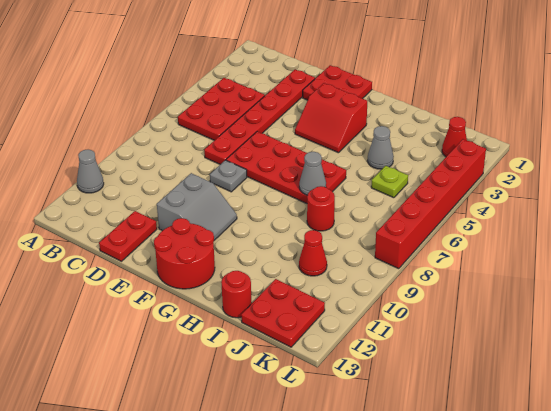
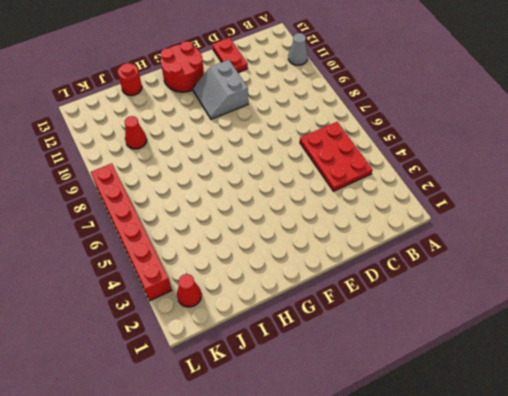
none -> red plate D2:D7 level 1
none -> red plate E1:F2 level 1
none -> red plate E6:H7 level 1

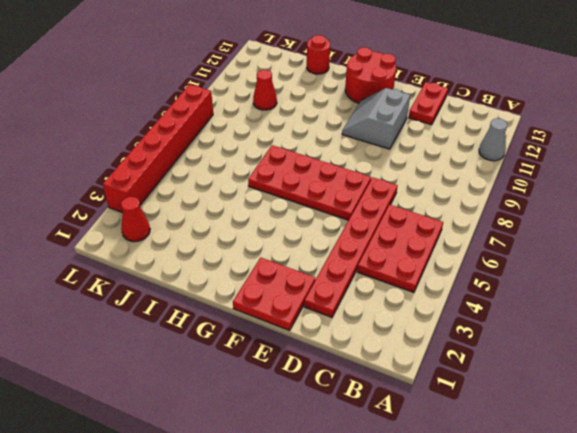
none -> grey plate E8 level 1
none -> red slope F3:G4 level 1 top 3
none -> grey cone I4 level 1

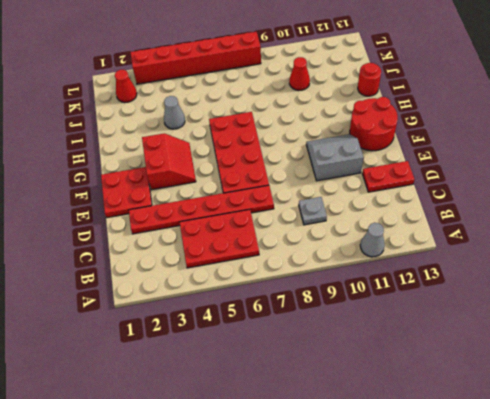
grey plate C9 level 1 -> grey plate E8 level 1
none -> red round brick I8 level 1
none -> lime plate J5 level 1
none -> red plate J12:K13 level 1

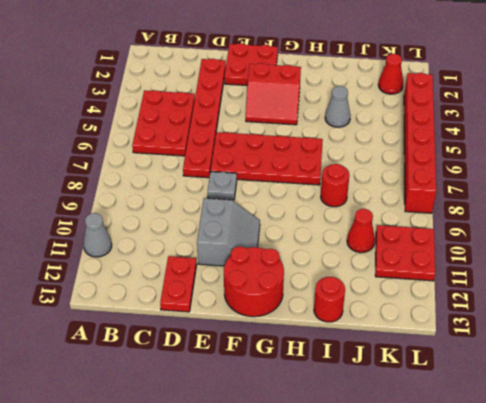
red plate K10:L11 level 1 -> red plate J12:K13 level 1
none -> lime plate J5 level 1
none -> grey cone H7 level 2

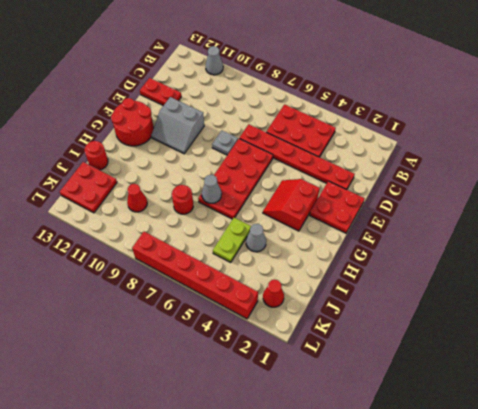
lime plate I5:J5 level 1 -> lime plate J5 level 1

